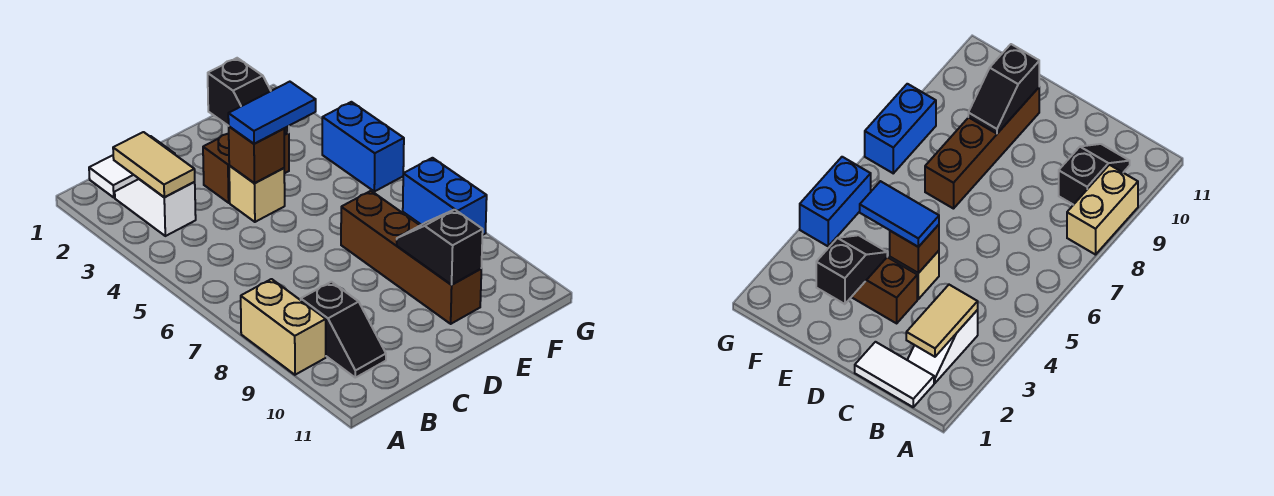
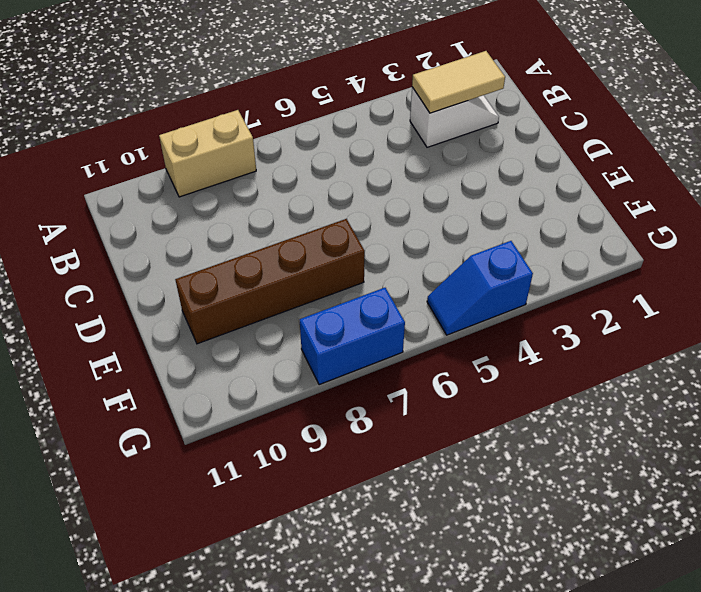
blue slope G4:G5 level 1 top 4 -> blue brick G4:G5 level 1
none -> white tile B1:C1 level 1
none -> black slope B9:B10 level 1 top 9
none -> brown brick D3:E3 level 1

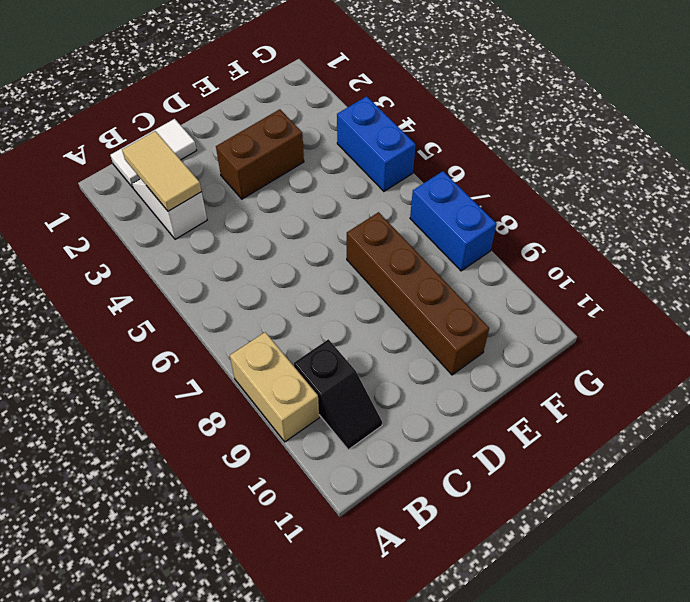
none -> tan brick D4 level 1
none -> brown brick D4 level 2
none -> black slope E2:E3 level 2 top 2

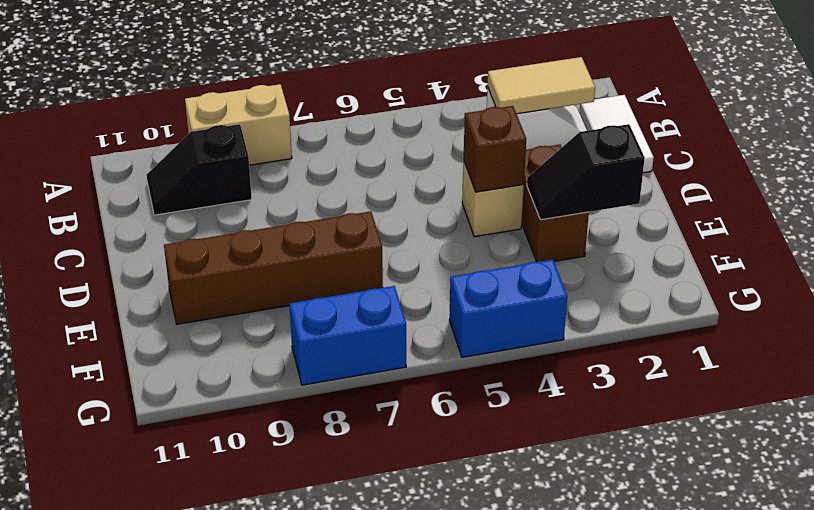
none -> black slope E9:E10 level 2 top 10
none -> blue tile D4:E4 level 3

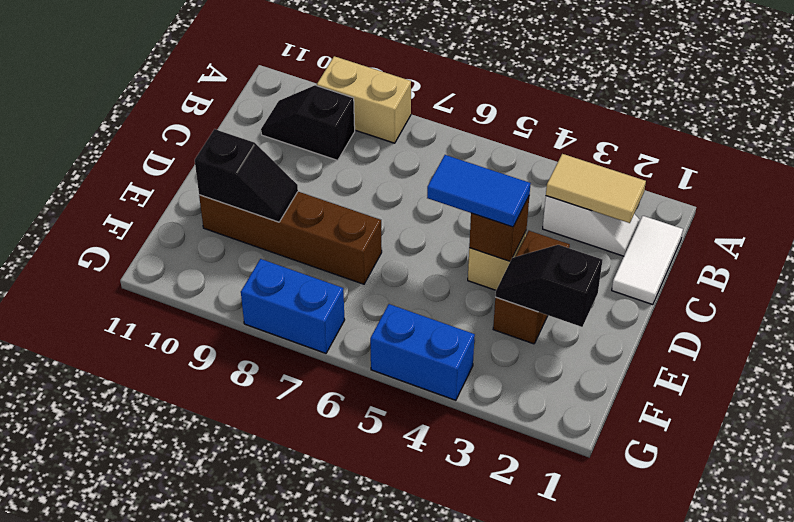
blue tile D4:D5 level 3 -> blue tile D4:E4 level 3

